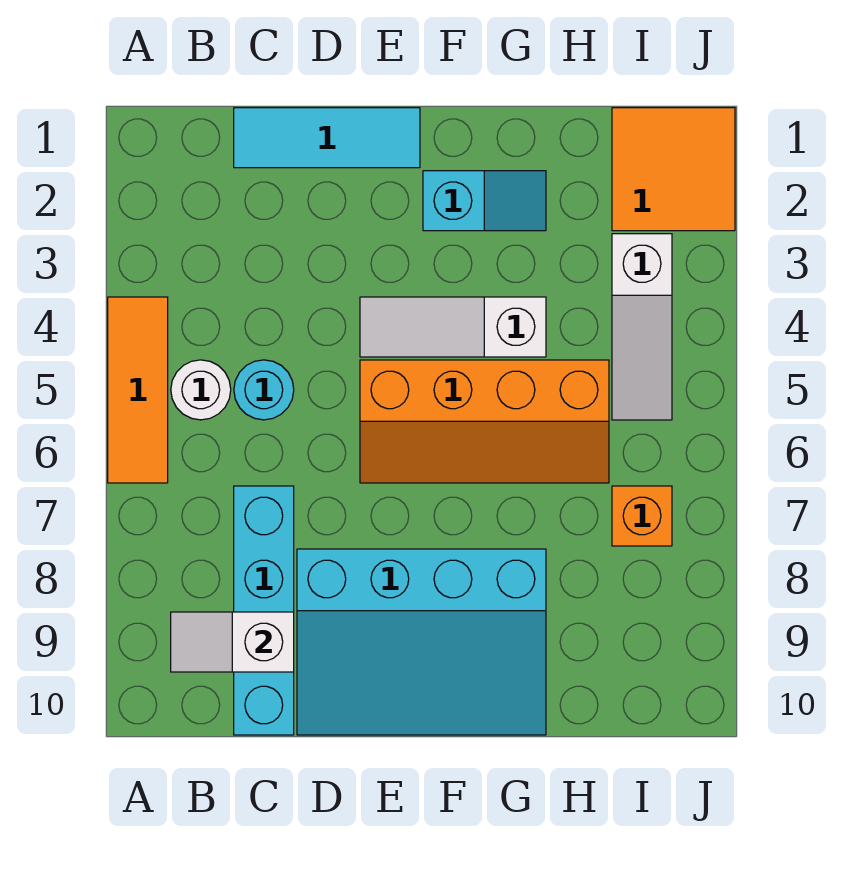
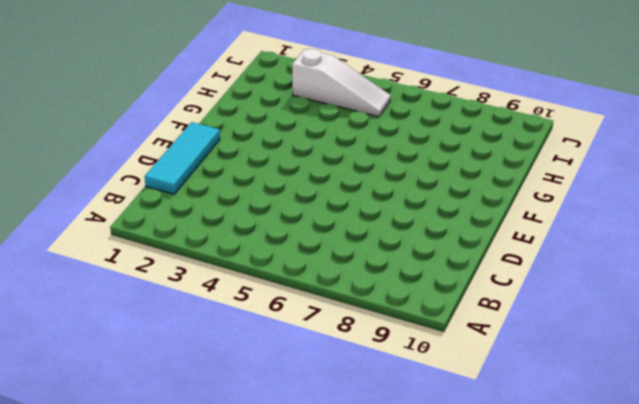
none -> orange tile A4:A6 level 1
none -> white round brick B5 level 1
none -> cyan round brick C5 level 1

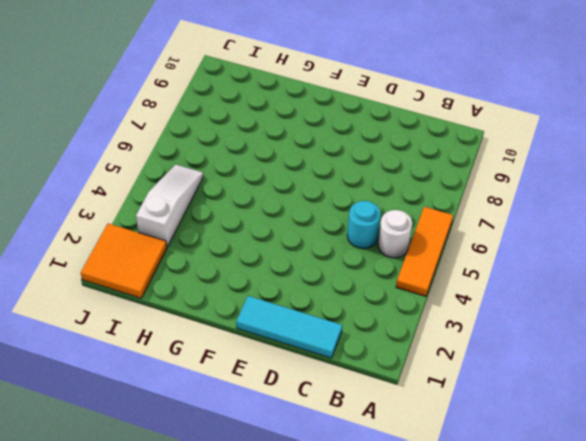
none -> cyan brick C7:C10 level 1
none -> cyan slope D8:G10 level 1 top 8
none -> white slope E4:G4 level 1 top G

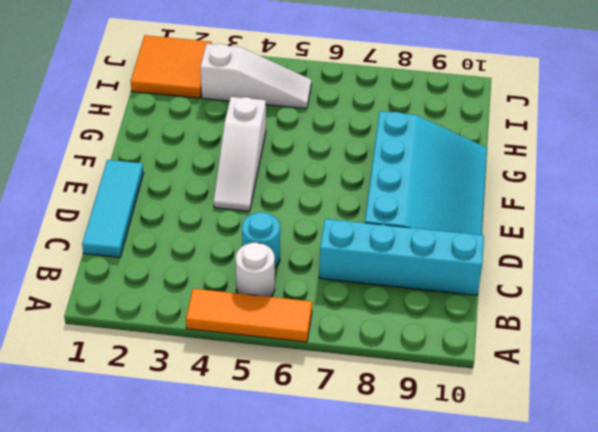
none -> orange slope E5:H6 level 1 top 5
none -> cyan slope F2:G2 level 1 top F
none -> orange brick I7 level 1

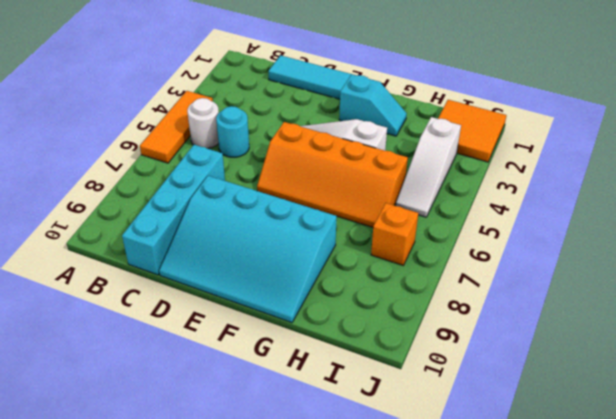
none -> white slope B9:C9 level 2 top C

